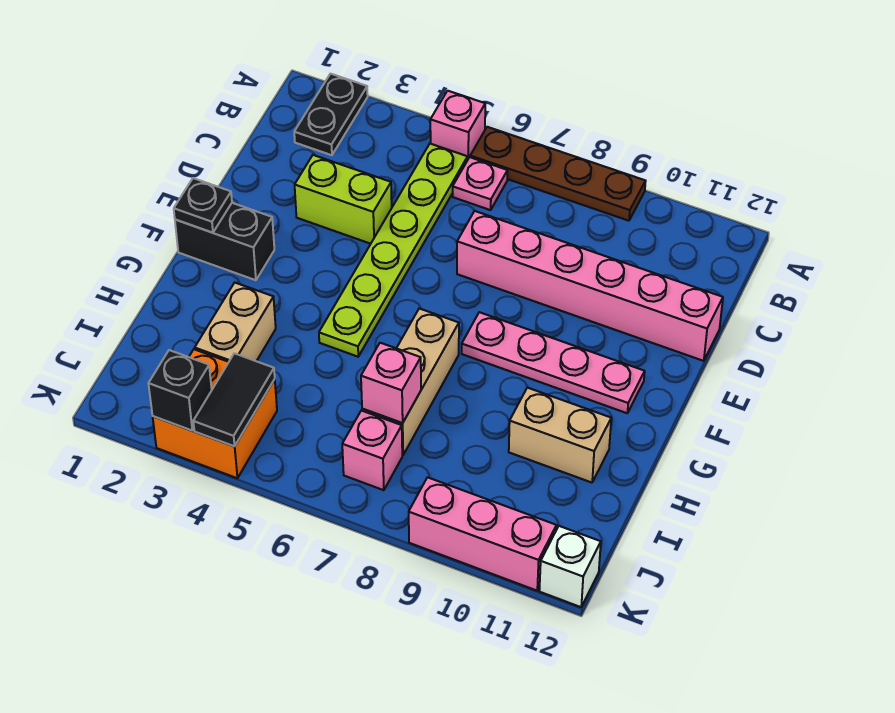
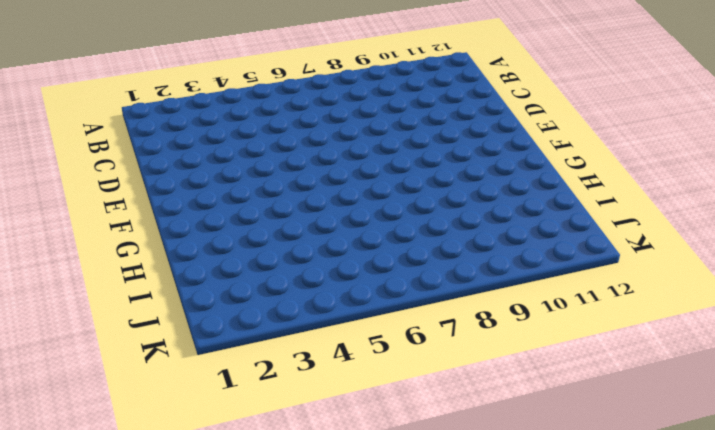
none -> black plate A2:B2 level 1
none -> pink brick A5 level 1
none -> brown plate A6:A9 level 1

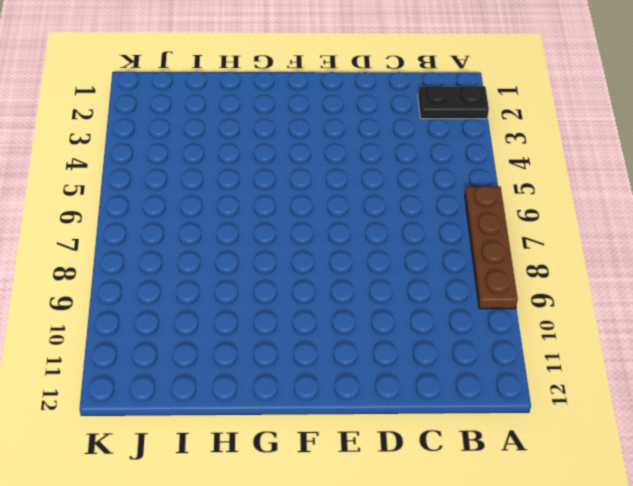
none -> pink brick A5 level 1
none -> lime plate B5:G5 level 1
none -> pink plate B6 level 1

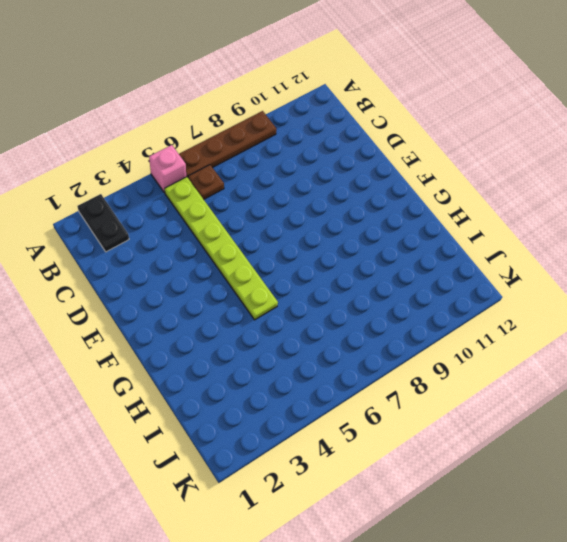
brown plate B6 level 1 -> pink plate B6 level 1
none -> lime brick D3:D4 level 1
none -> pink brick D7:D12 level 1
none -> black brick F1:F2 level 1

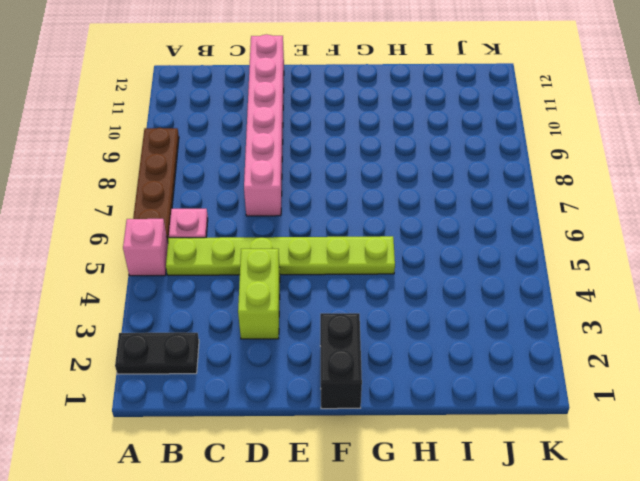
none -> pink plate F8:F11 level 1
none -> tan brick G7:I7 level 1
none -> tan brick H3:I3 level 1

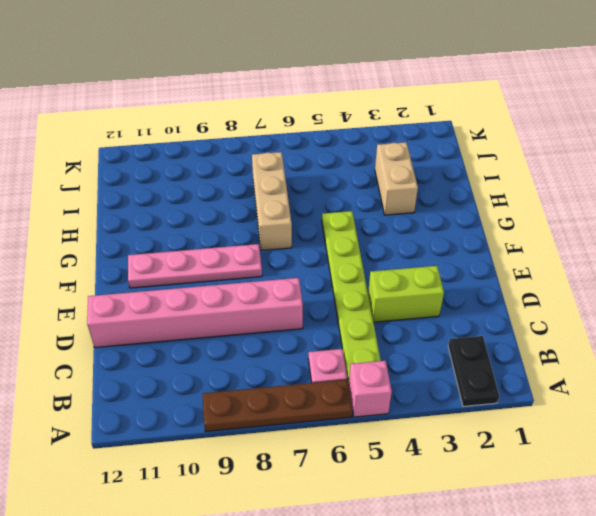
none -> black brick F1:F2 level 1
none -> tan brick H10:H11 level 1
none -> orange brick J3:K4 level 1

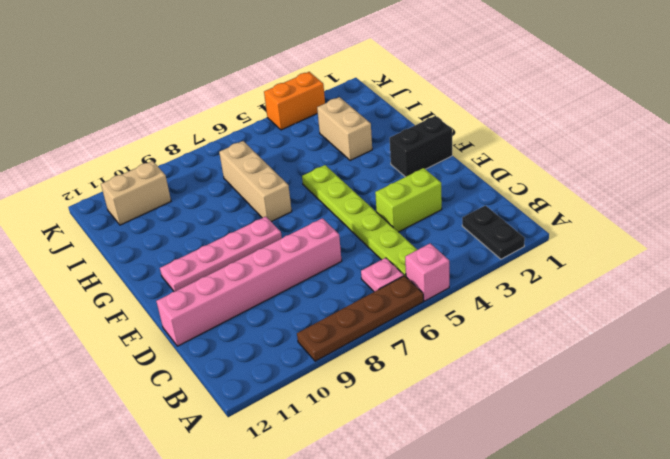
tan brick J10:J11 level 1 -> tan brick H10:H11 level 1
orange brick K3:K4 level 1 -> orange brick J3:K4 level 1
none -> pink brick J7 level 1
none -> pink brick K9:K11 level 1
none -> white brick K12 level 1

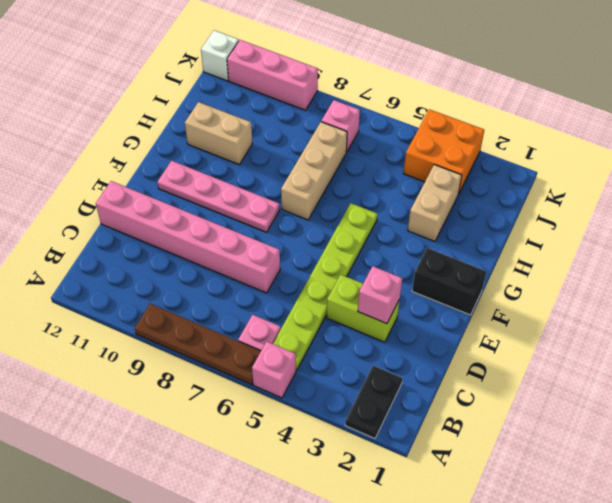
pink brick D3 level 2 -> pink brick I7 level 2
none -> black plate F1 level 2
none -> black tile J4:K4 level 2
none -> black brick K3 level 2

